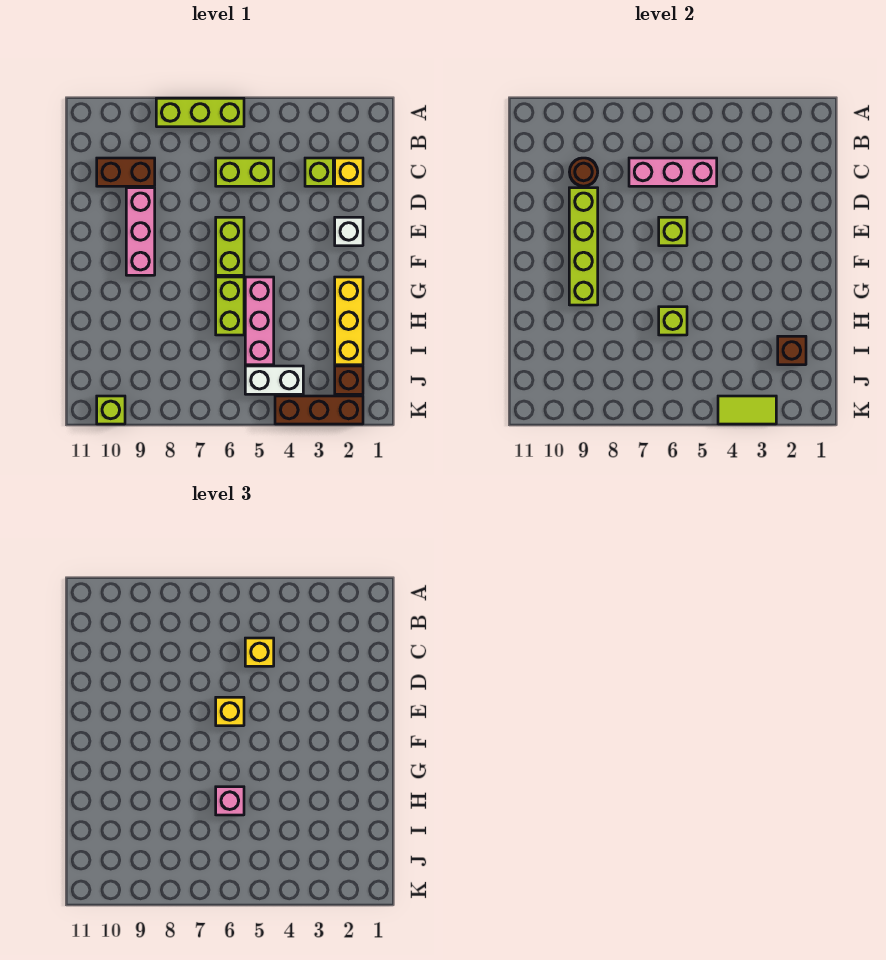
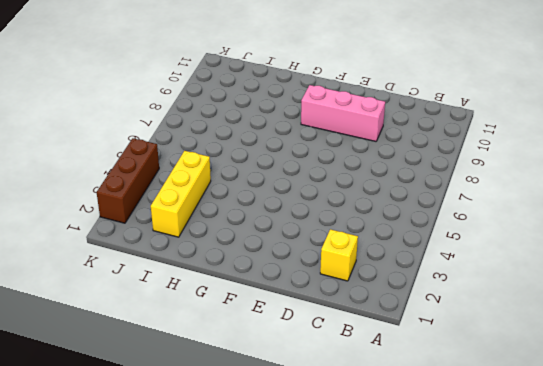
yellow brick I2:I4 level 1 -> yellow brick G2:I2 level 1
none -> lime brick A6:A8 level 1
none -> lime brick C3 level 1
none -> lime brick C5:C6 level 1

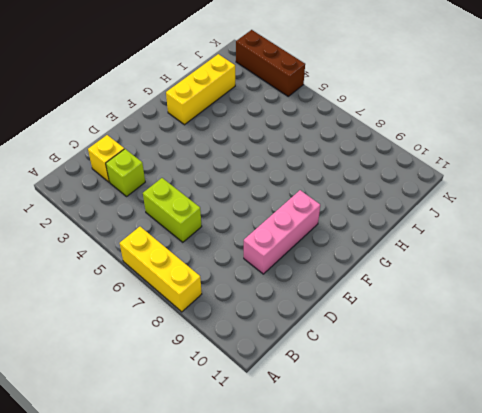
yellow brick A6:A8 level 1 -> lime brick A6:A8 level 1
none -> brown brick C9:C10 level 1
none -> white brick E2 level 1
none -> lime brick E6:F6 level 1

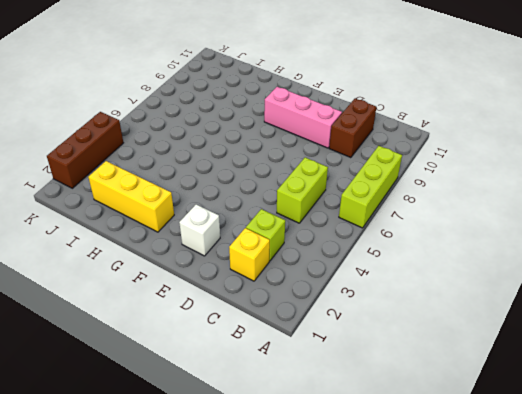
none -> lime brick E6:F6 level 1
none -> pink brick G5:I5 level 1
none -> lime brick G6:H6 level 1

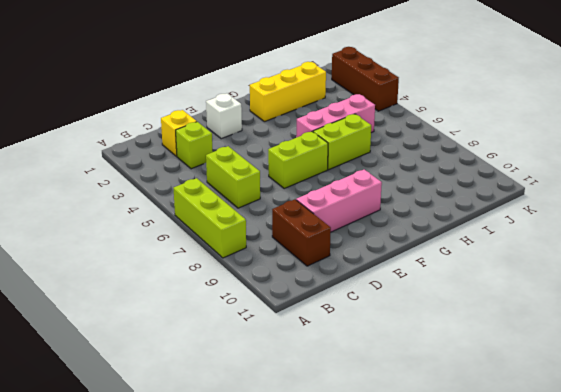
none -> brown brick J2 level 1
none -> white brick J4:J5 level 1
none -> lime brick K10 level 1

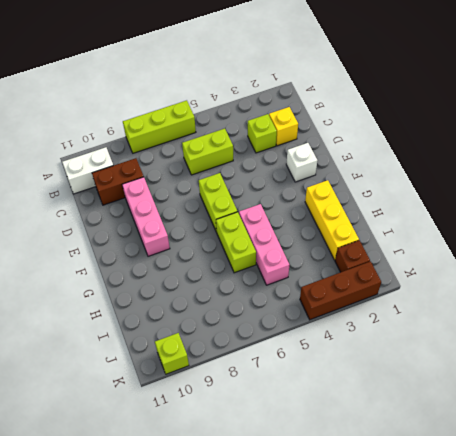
white brick B10:B11 level 1 -> white brick J4:J5 level 1
none -> pink brick C5:C7 level 2
none -> brown round brick C9 level 2
none -> lime brick D9:G9 level 2

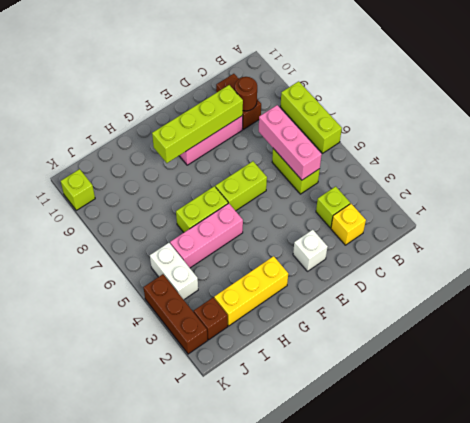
none -> lime brick E6 level 2
none -> lime brick H6 level 2
none -> brown brick I2 level 2

